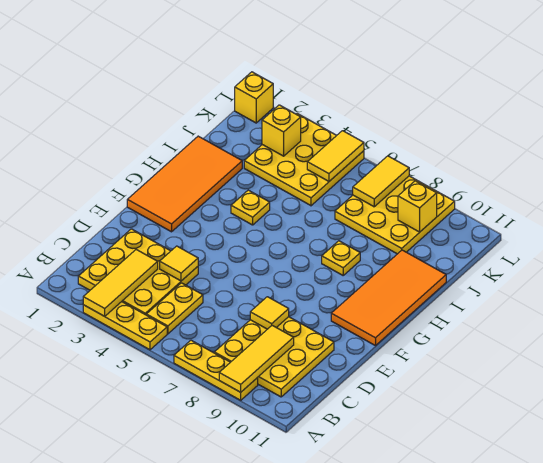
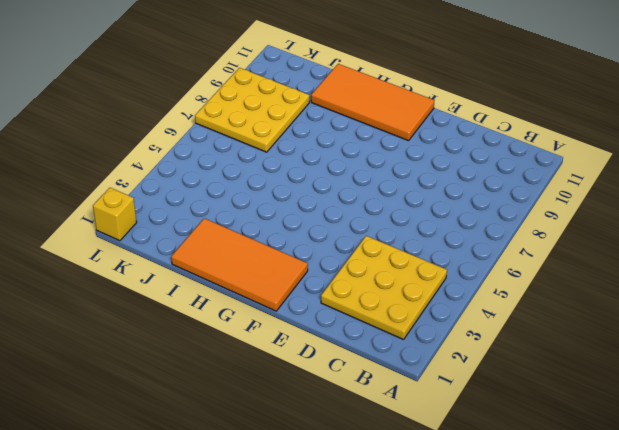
none -> yellow plate A3:A5 level 1
none -> yellow plate A7:A9 level 1
none -> yellow plate B5:C5 level 1

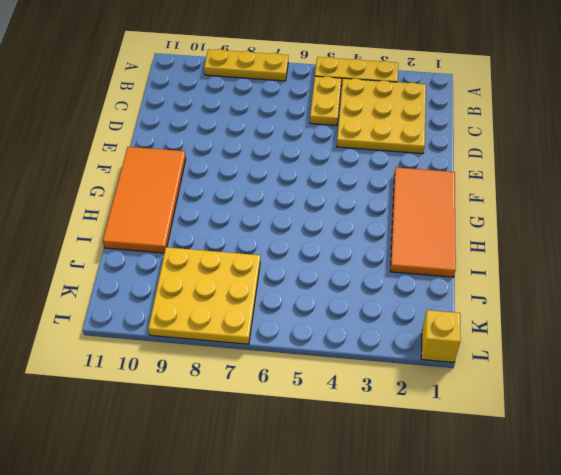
none -> yellow plate B8:D10 level 1
none -> yellow plate H4 level 1
none -> yellow plate H8 level 1

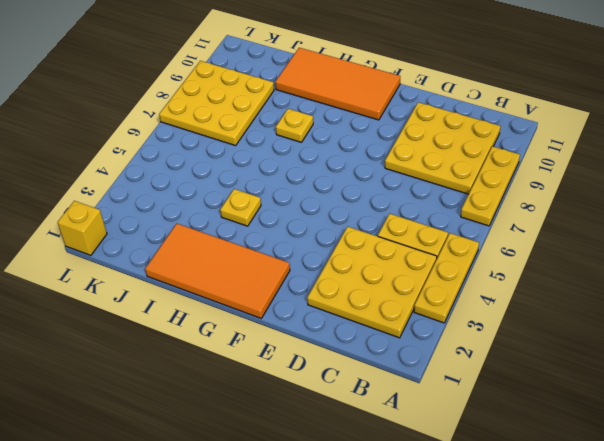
none -> yellow plate J3:L5 level 1
none -> yellow tile A3:C3 level 2
none -> yellow tile A9:C9 level 2

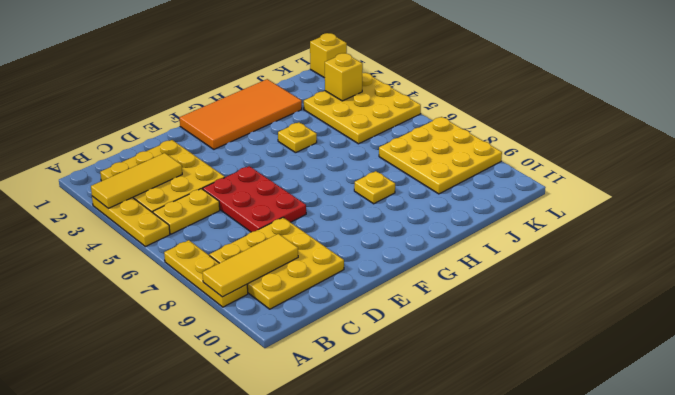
red plate D5:E7 level 1 -> none
none -> orange tile F10:I11 level 1
none -> yellow tile D4 level 2
none -> yellow tile D8 level 2

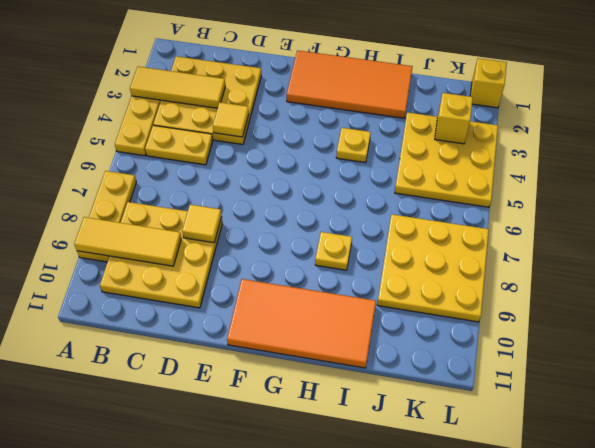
none -> yellow tile K5:L5 level 2
none -> yellow tile K7:L7 level 2
none -> yellow brick K9 level 2

